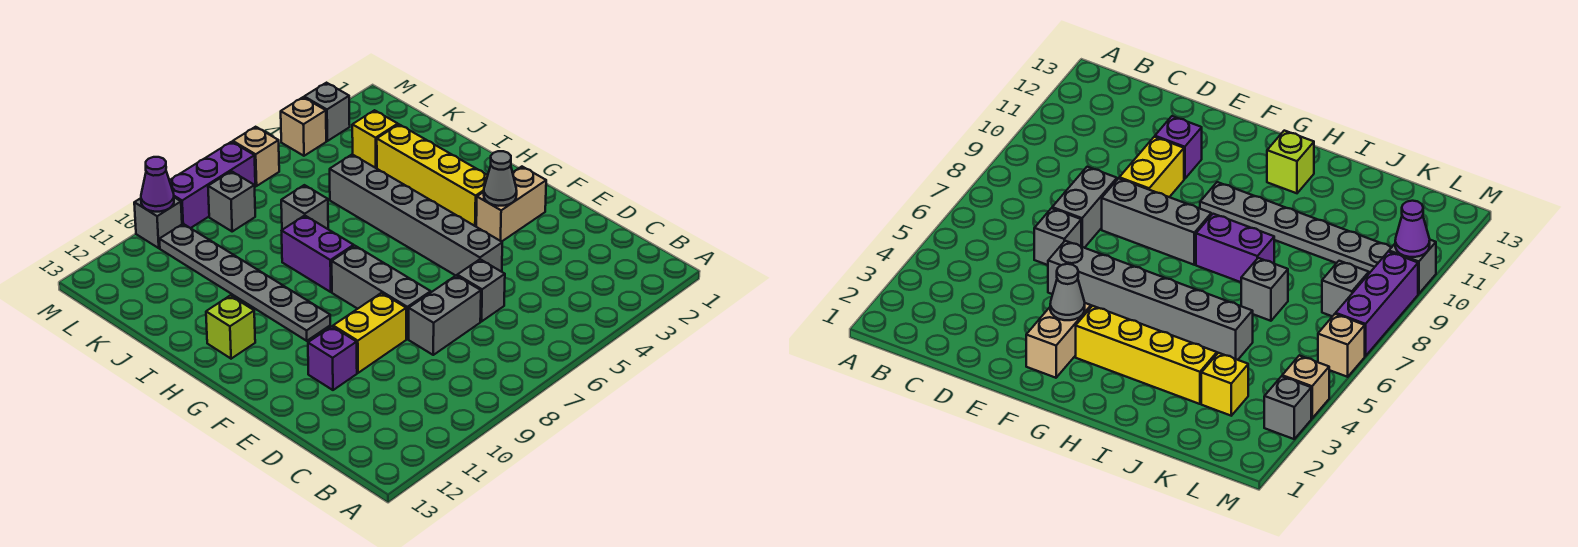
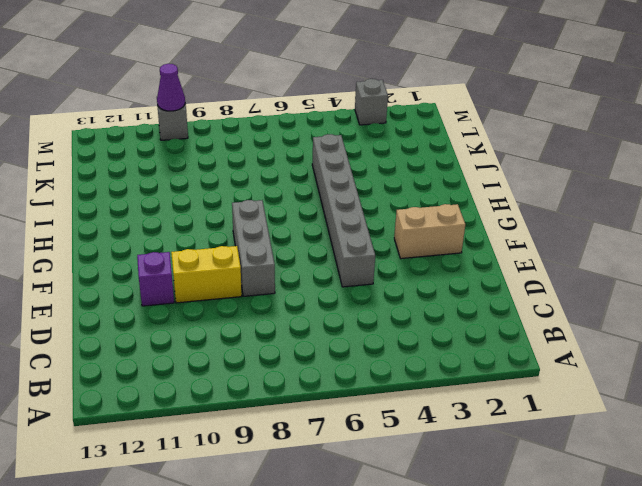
none -> grey brick D6 level 1
none -> grey brick D7:D8 level 1
none -> yellow brick G3:J3 level 1

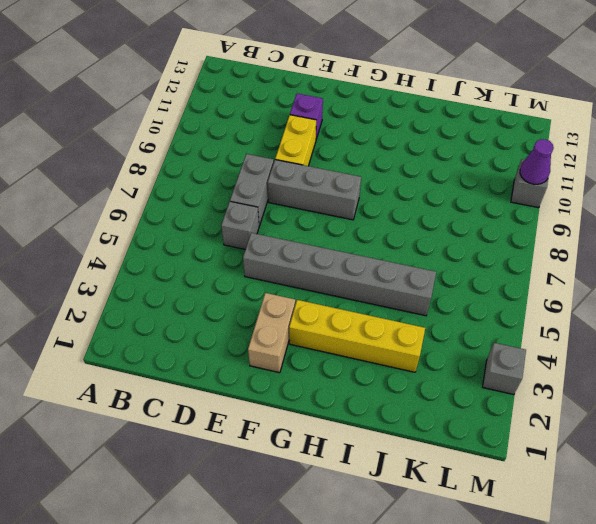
none -> grey plate G10:L10 level 1
none -> purple brick H8:I8 level 1
none -> lime brick H12 level 1

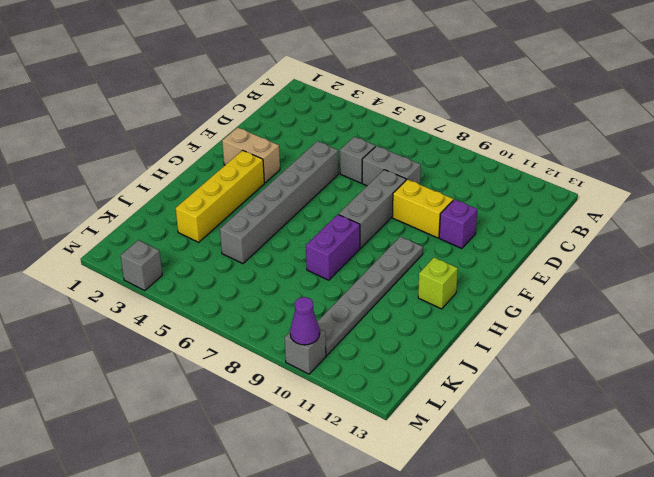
none -> grey brick J7 level 1
none -> yellow brick K3 level 1
none -> grey brick L8 level 1

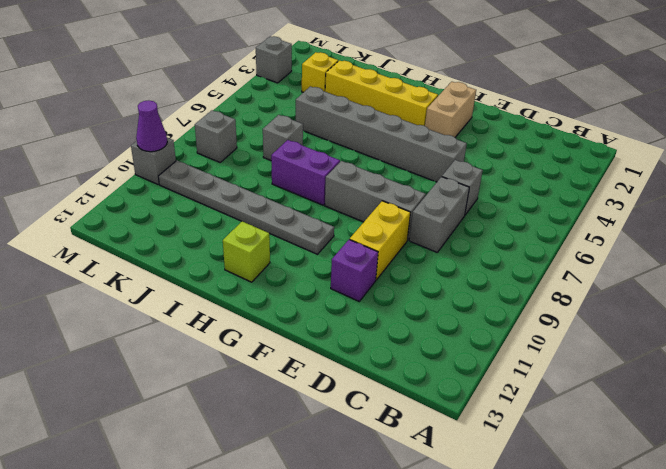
none -> tan brick M4 level 1
none -> tan brick M6 level 1
none -> purple brick M7:M9 level 1

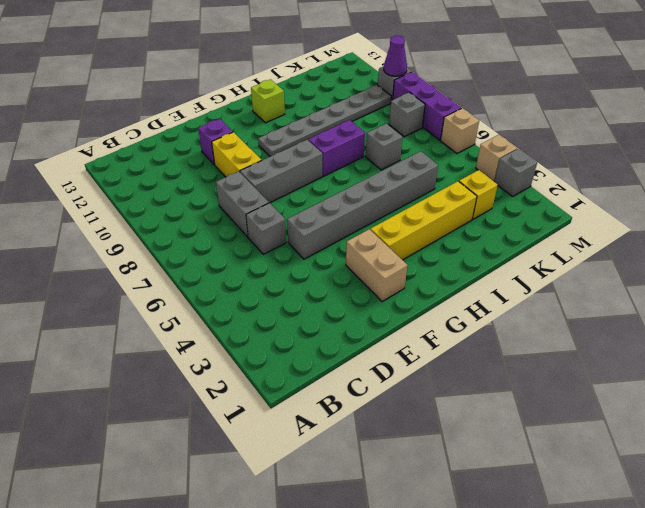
none -> grey cone F3 level 2

